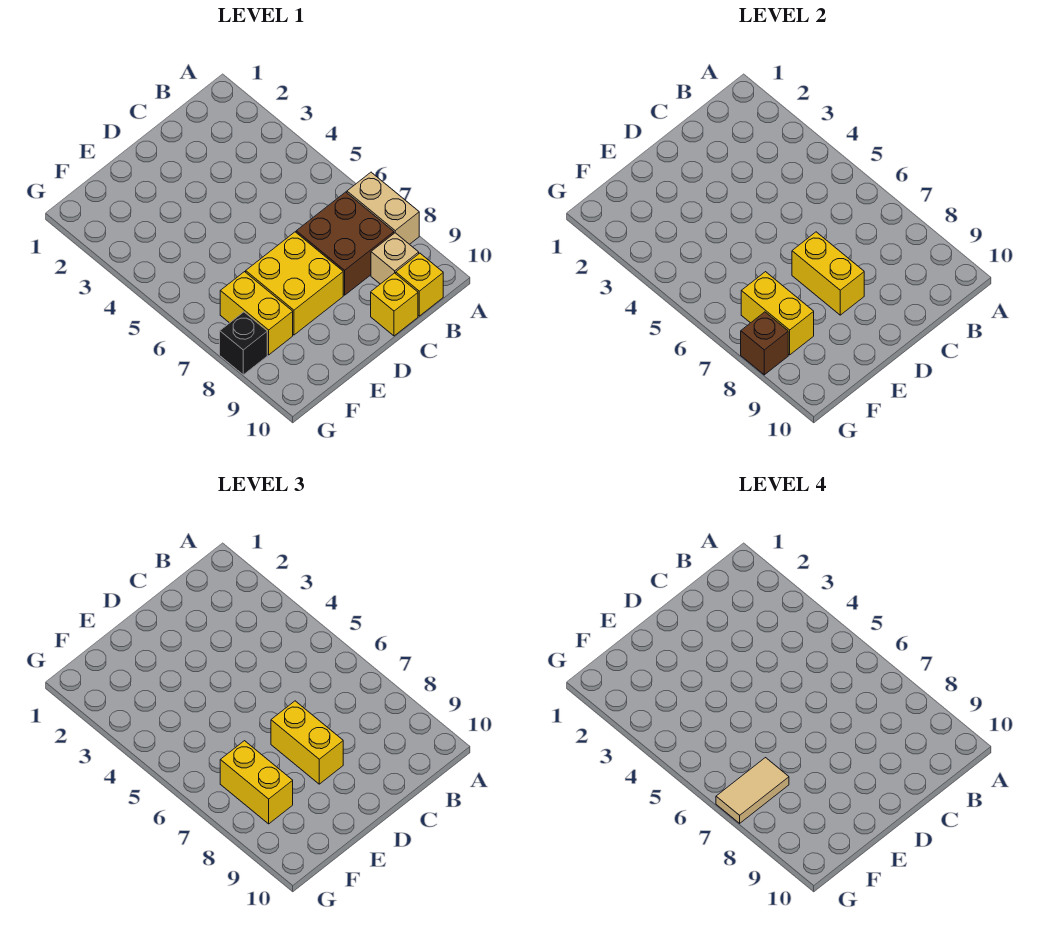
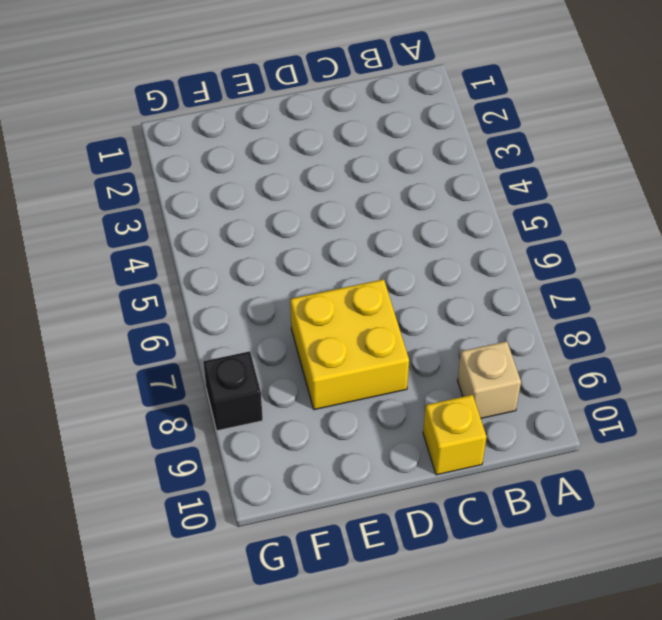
none -> tan brick A7:A8 level 1
none -> brown brick B7:C8 level 1
none -> yellow brick B10 level 1

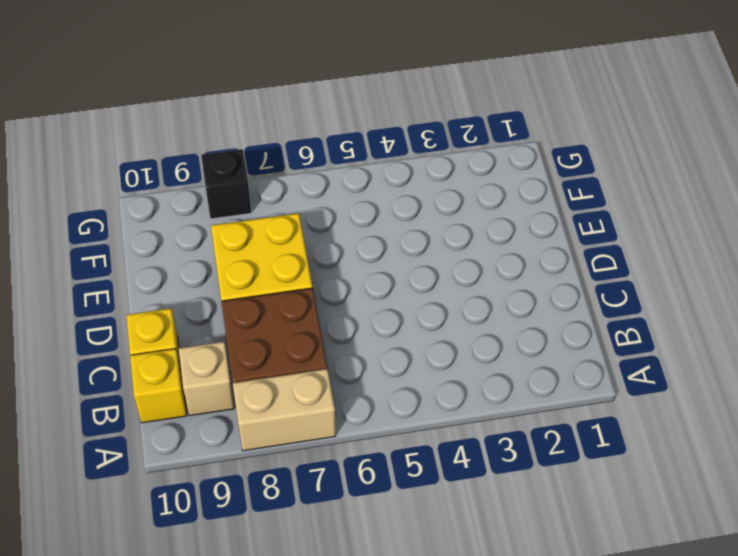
none -> yellow brick F7:F8 level 1
none -> yellow brick D7:D8 level 2
none -> yellow brick F7:F8 level 2

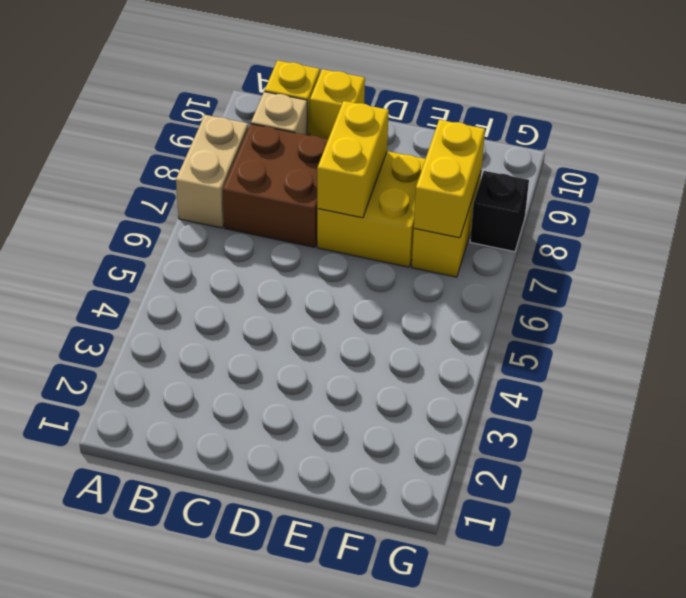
none -> brown brick G8 level 2
none -> yellow brick D7:D8 level 3
none -> yellow brick F7:F8 level 3

